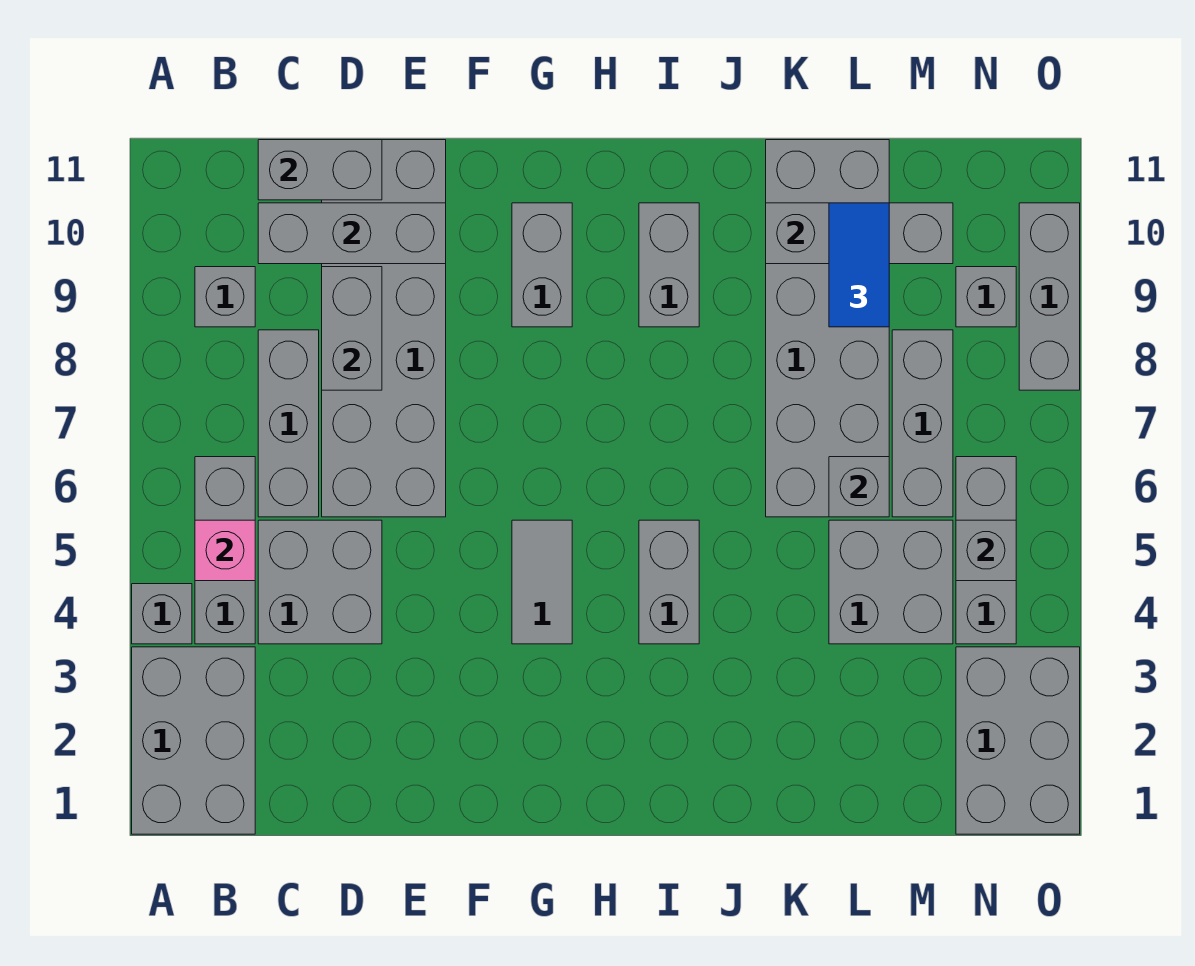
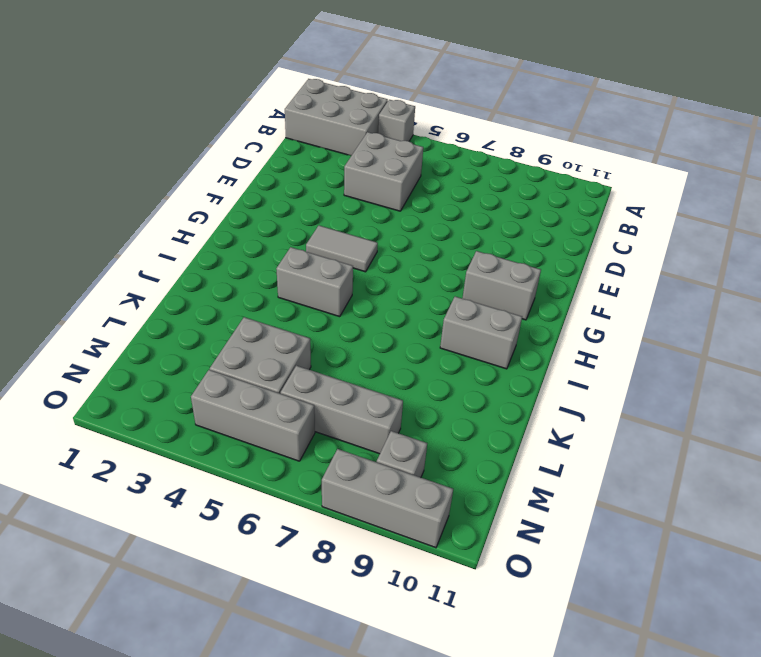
none -> grey brick B4:B6 level 1
none -> grey brick B9 level 1
none -> grey brick C6:C8 level 1

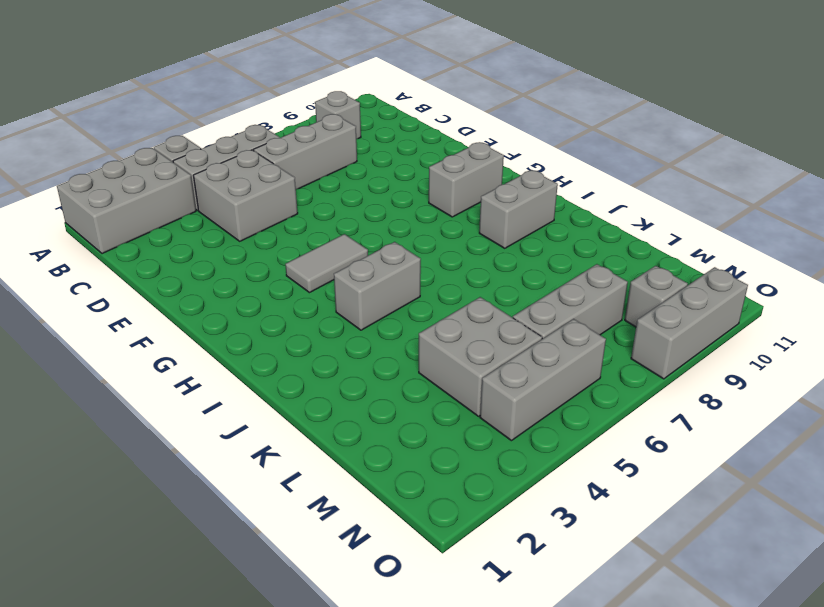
none -> grey brick D6:E11 level 1
none -> grey brick K6:L11 level 1
none -> grey brick N1:O3 level 1

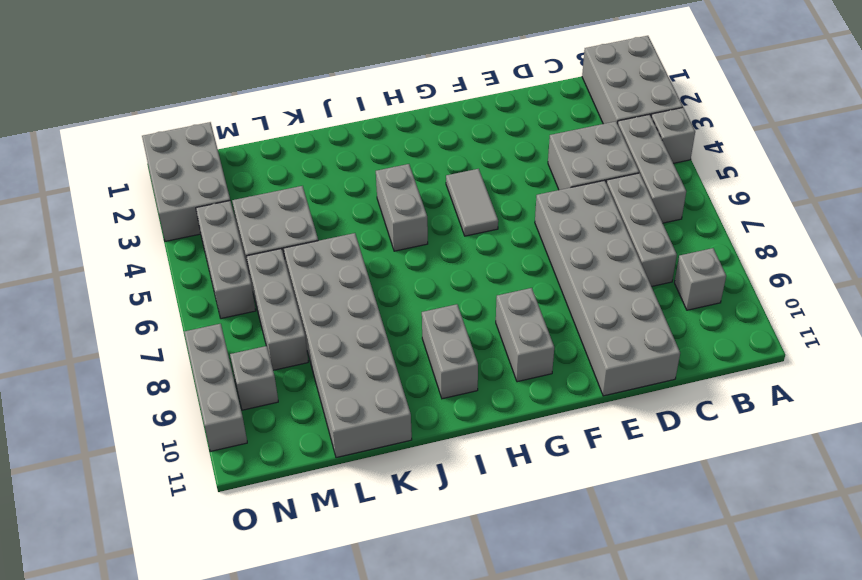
none -> pink brick B5 level 2
none -> grey brick C10:E10 level 2
none -> grey brick C11:D11 level 2

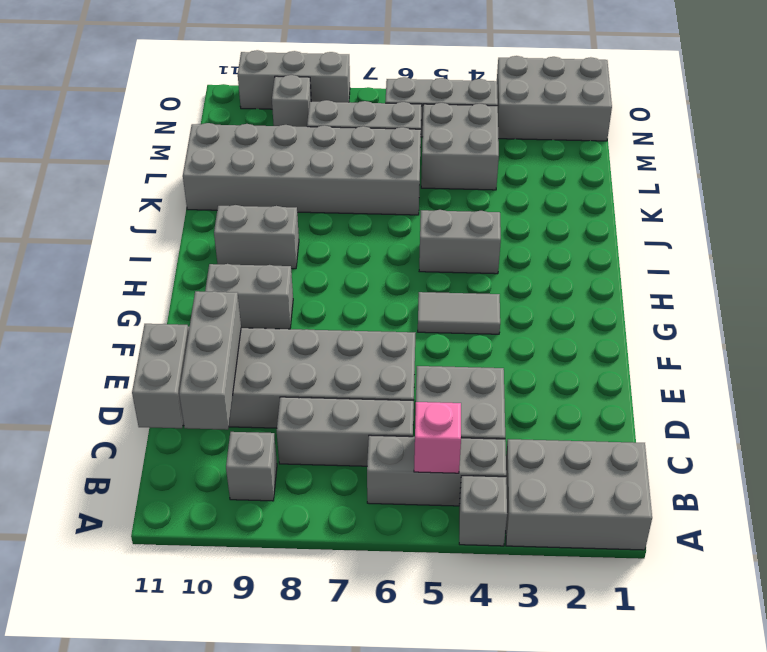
none -> grey brick D8:D9 level 2
none -> grey brick K10:M10 level 2
none -> grey brick L6 level 2

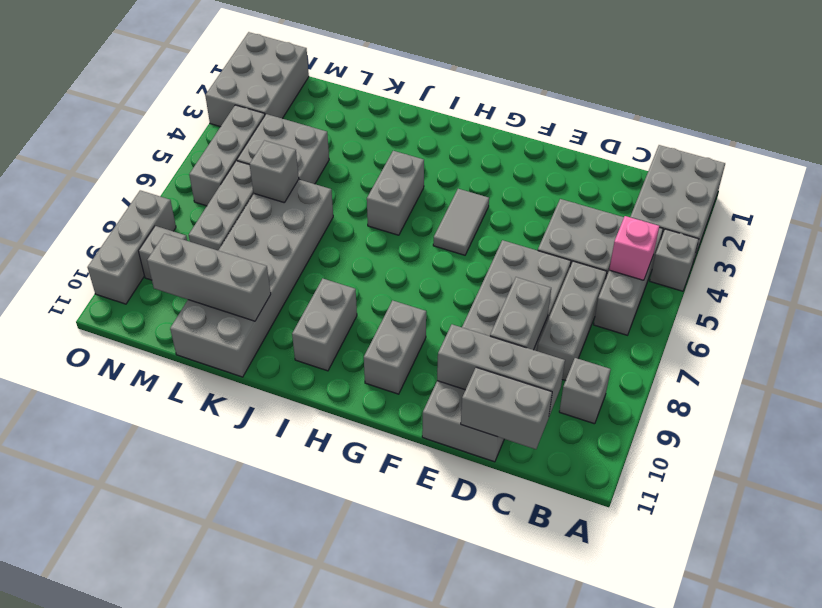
none -> grey brick N5 level 2
none -> blue tile L9:L10 level 3

